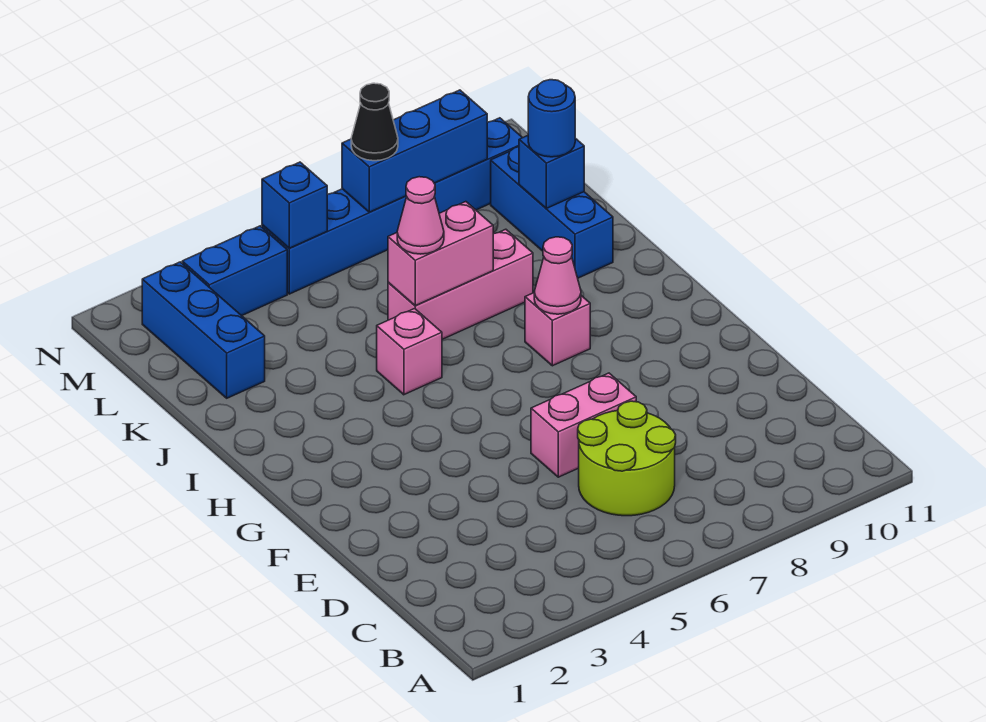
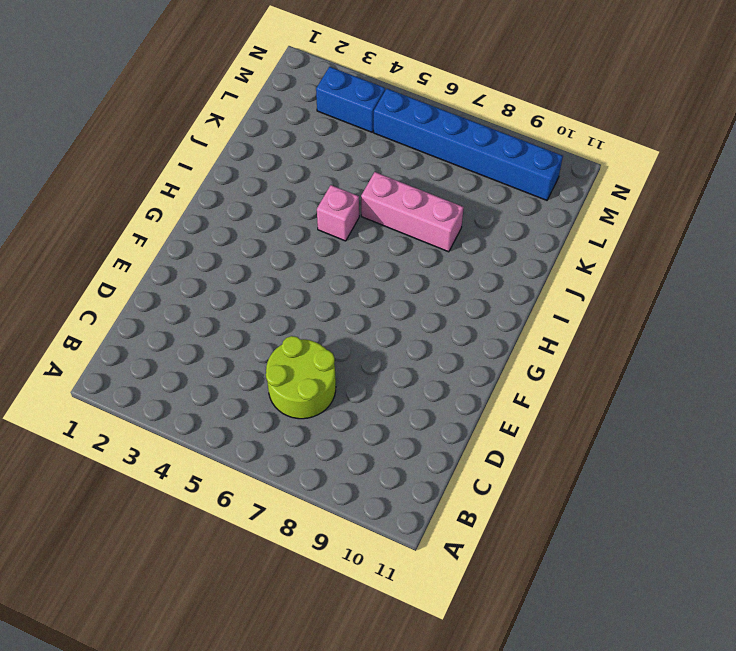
none -> pink brick E6:E7 level 1
none -> pink brick H8 level 1
none -> blue brick J10:L10 level 1

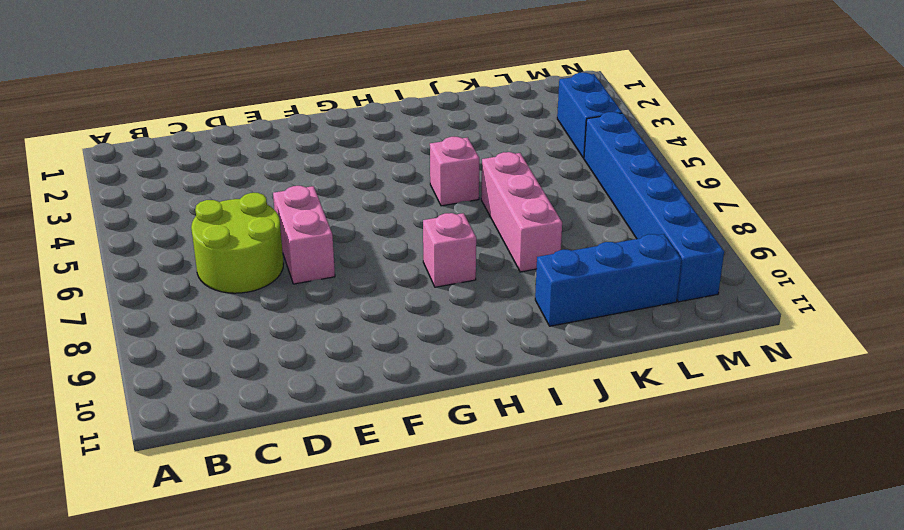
none -> blue brick K2:M2 level 1
none -> pink cone H8 level 2
none -> pink brick J6:J7 level 2

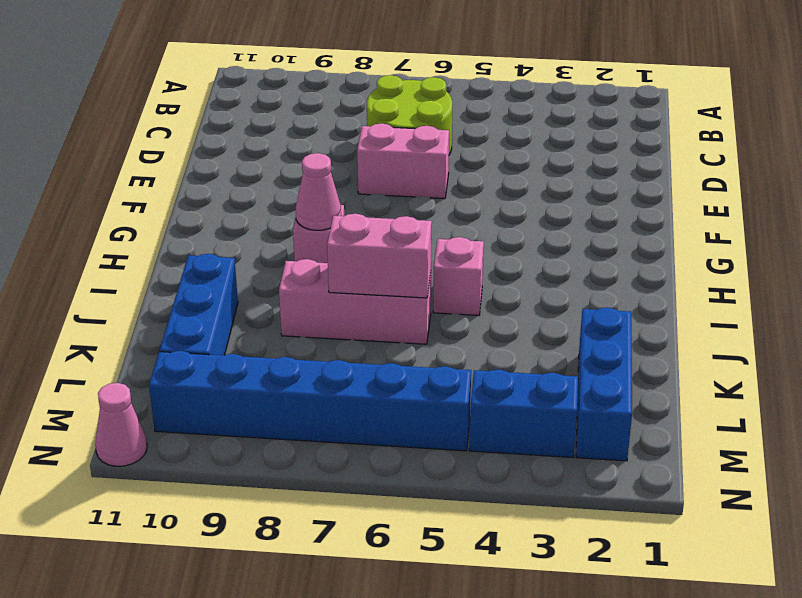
pink cone N11 level 1 -> pink cone J6 level 3
none -> blue brick K10 level 2
none -> blue brick M5 level 2
none -> blue brick M7:M9 level 2

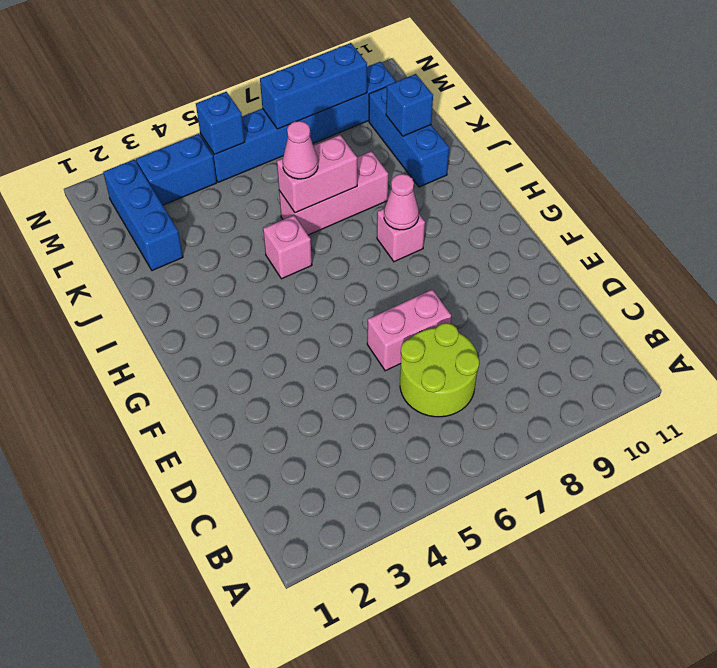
none -> blue round brick K10 level 3
none -> black cone M7 level 3

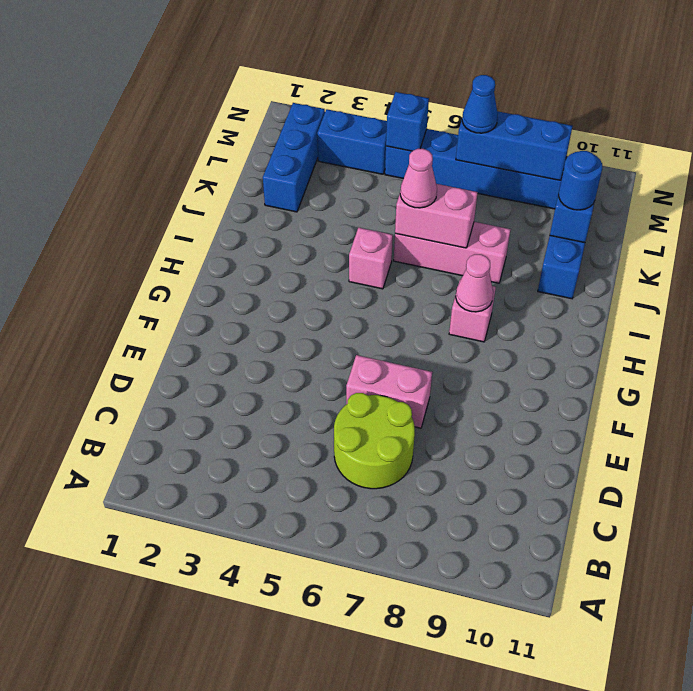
blue cone M7 level 3 -> black cone M7 level 3

